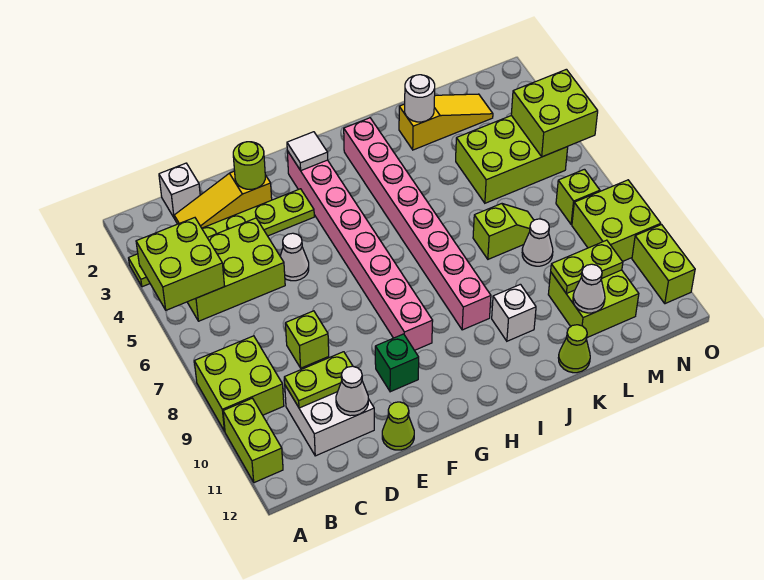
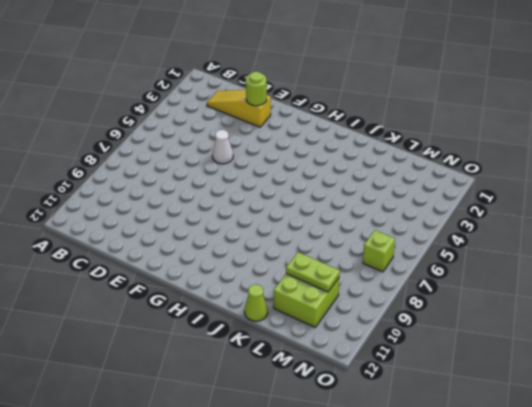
none -> lime plate A3:F3 level 1
none -> lime brick A8:B9 level 1
none -> lime brick A10:A11 level 1
none -> lime brick B4:D5 level 1

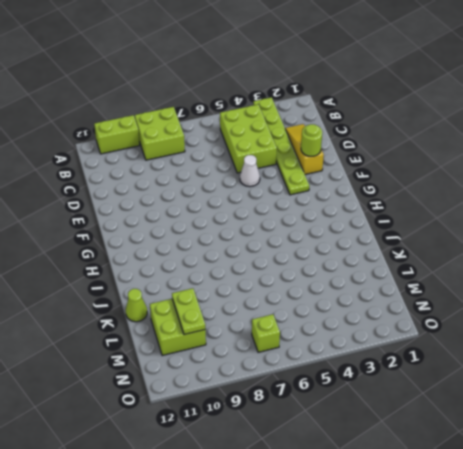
none -> white brick C1 level 1
none -> white brick C10:D11 level 1
none -> lime brick D8 level 1
none -> lime cone E12 level 1

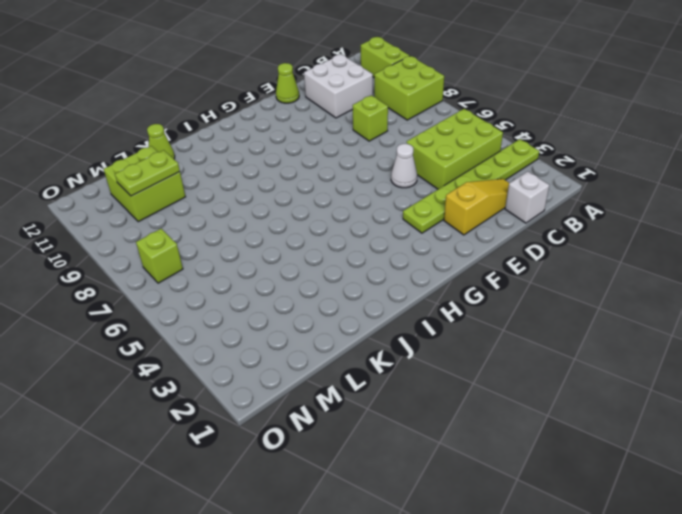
none -> green brick F10 level 1
none -> pink brick G2:G9 level 1
none -> pink brick I2:I9 level 1
none -> white brick J10 level 1

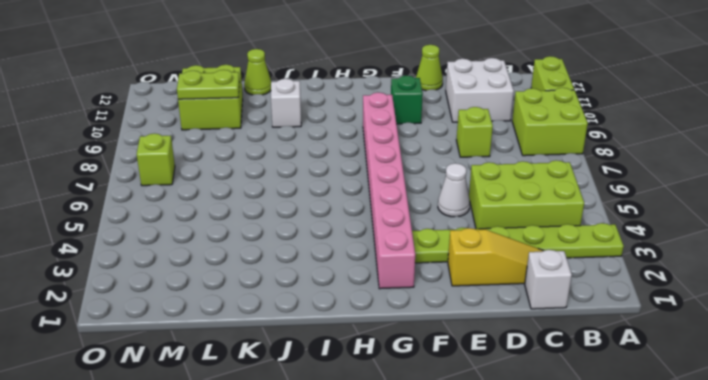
none -> pink brick I2:I9 level 1
none -> yellow slope K2:M2 level 1 top K
none -> lime slope K7:L7 level 1 top K
none -> lime brick L4:N5 level 1

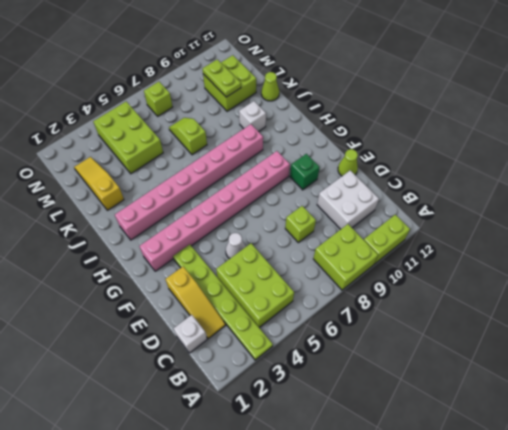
none -> white cone L8 level 1
none -> lime brick N8:O9 level 1
none -> lime brick O10:O11 level 1
none -> lime brick A4:B5 level 2

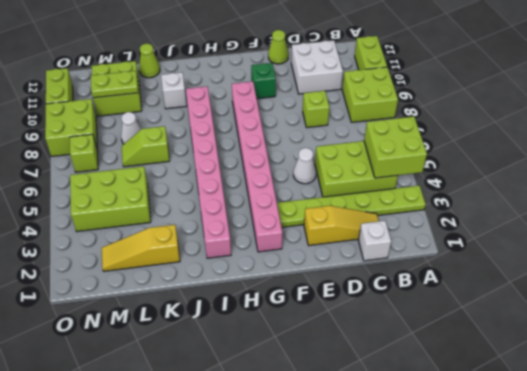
none -> lime plate C10:D10 level 2
none -> white cone D11 level 2
none -> lime round brick E2 level 2
none -> white tile G2 level 2

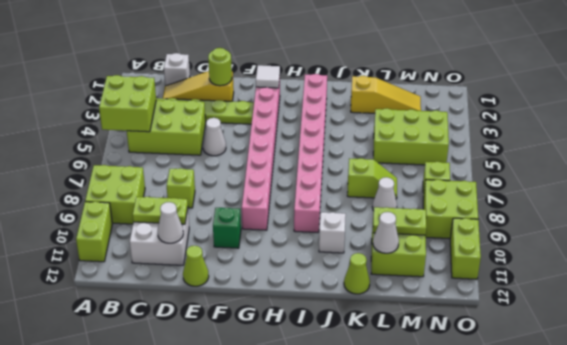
none -> white round brick K2 level 2
none -> lime brick N4:O5 level 2

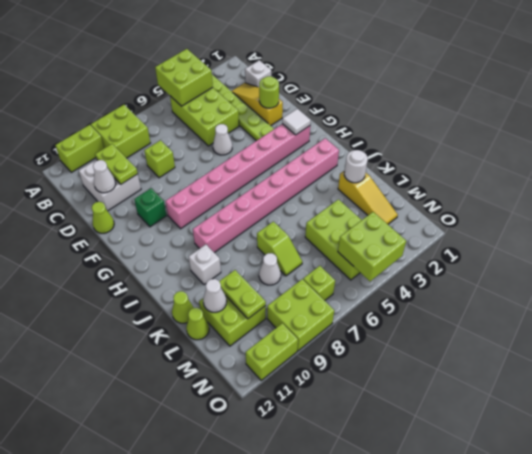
lime cone L12 level 1 -> none

